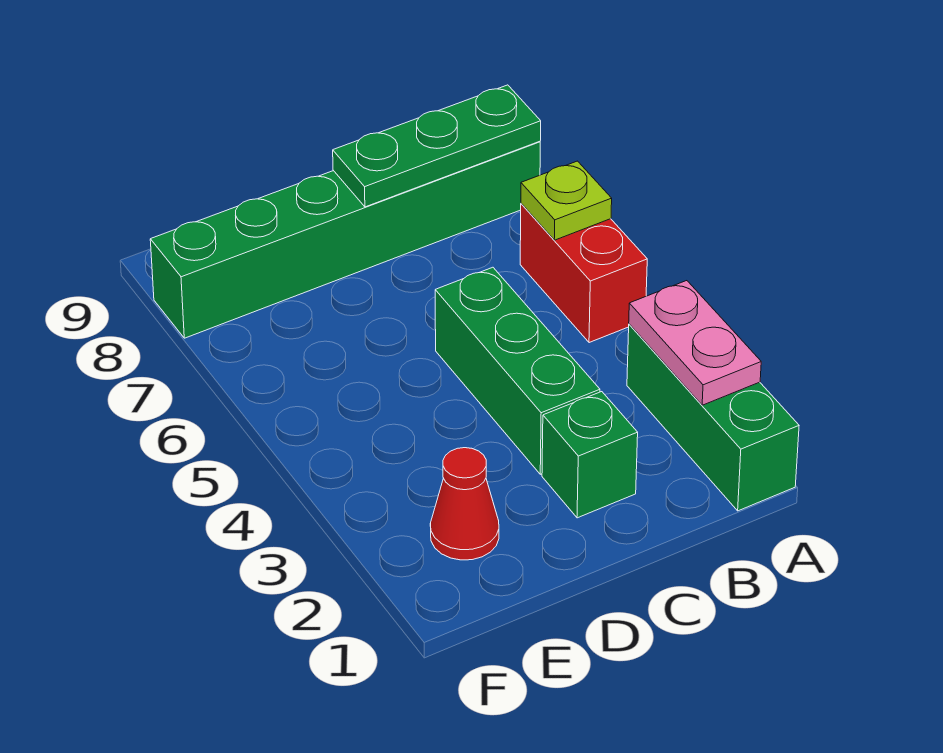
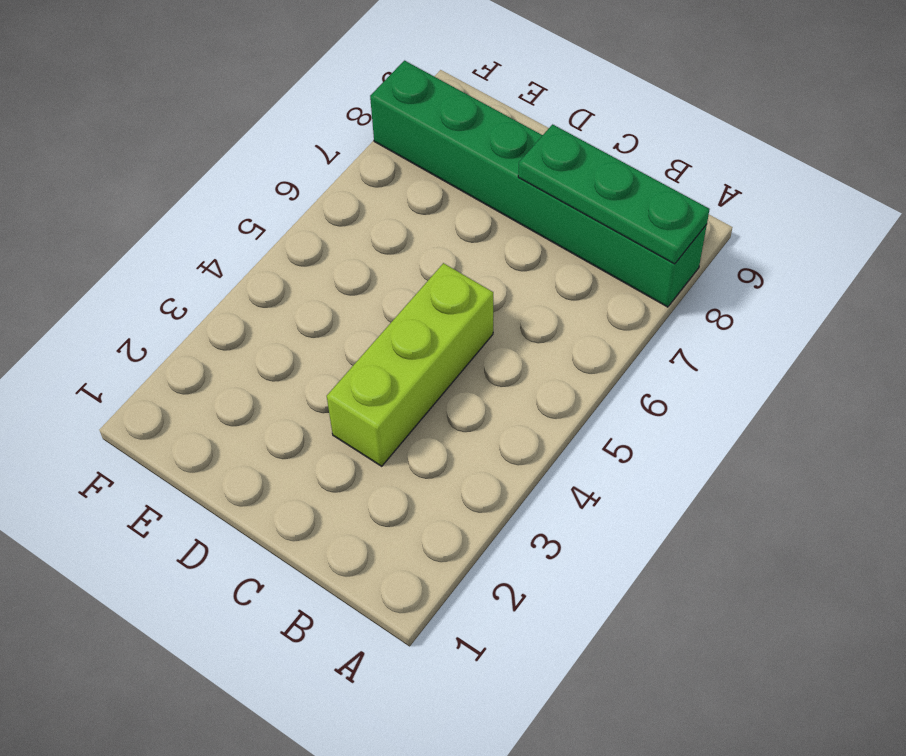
lime brick C3:C5 level 1 -> green brick C3:C5 level 1
none -> green brick A1:A3 level 1
none -> red brick A5:A6 level 1

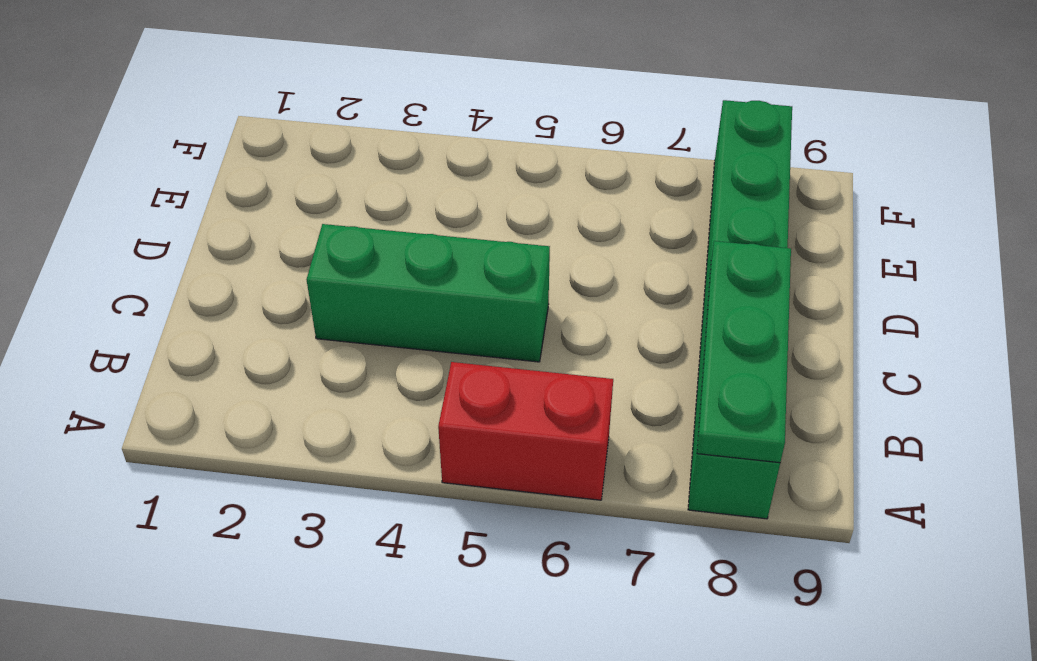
none -> green brick A1:A3 level 1
none -> green brick C2 level 1

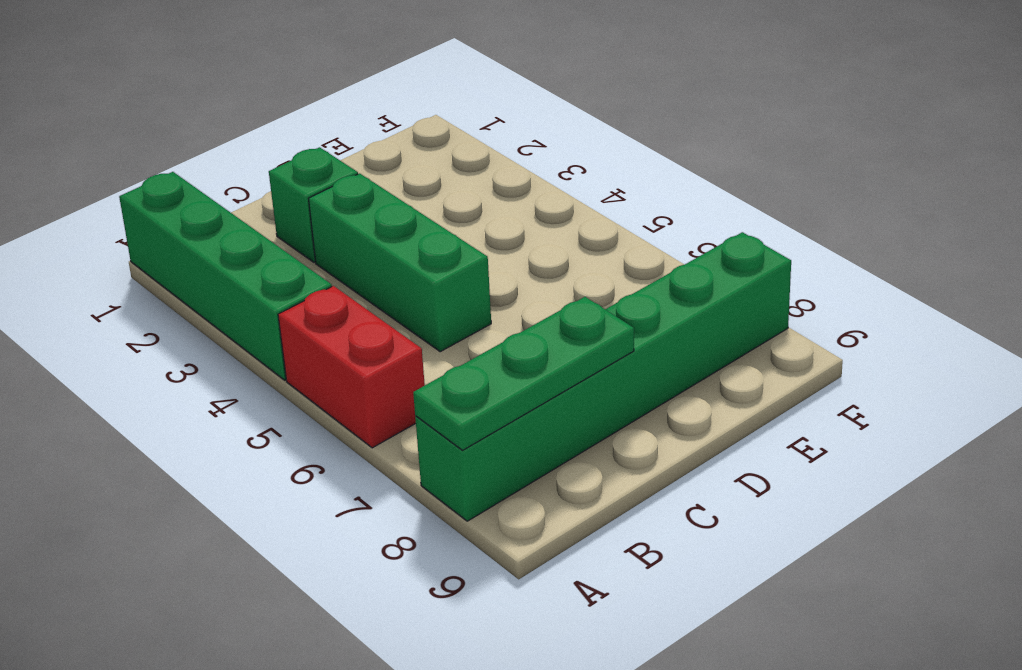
green brick A1:A4 level 1 -> green brick A1:A3 level 1
none -> red cone E2 level 1
none -> pink plate A2:A3 level 2

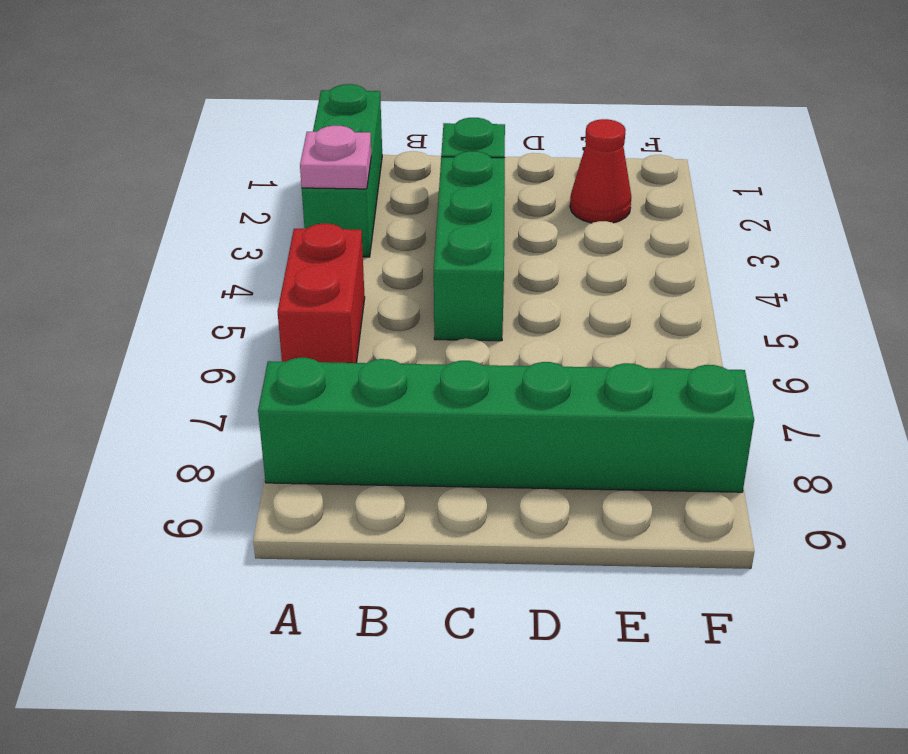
pink plate A3 level 2 -> pink plate A2:A3 level 2
none -> lime plate A6 level 2
none -> green plate A8:C8 level 2

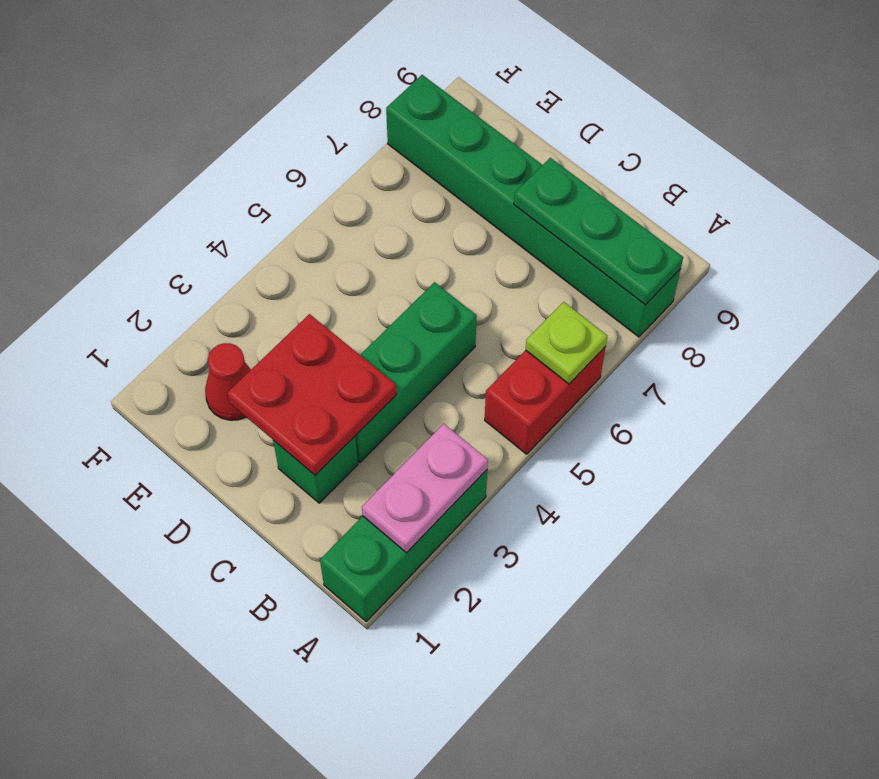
red plate C2:D3 level 2 -> none

